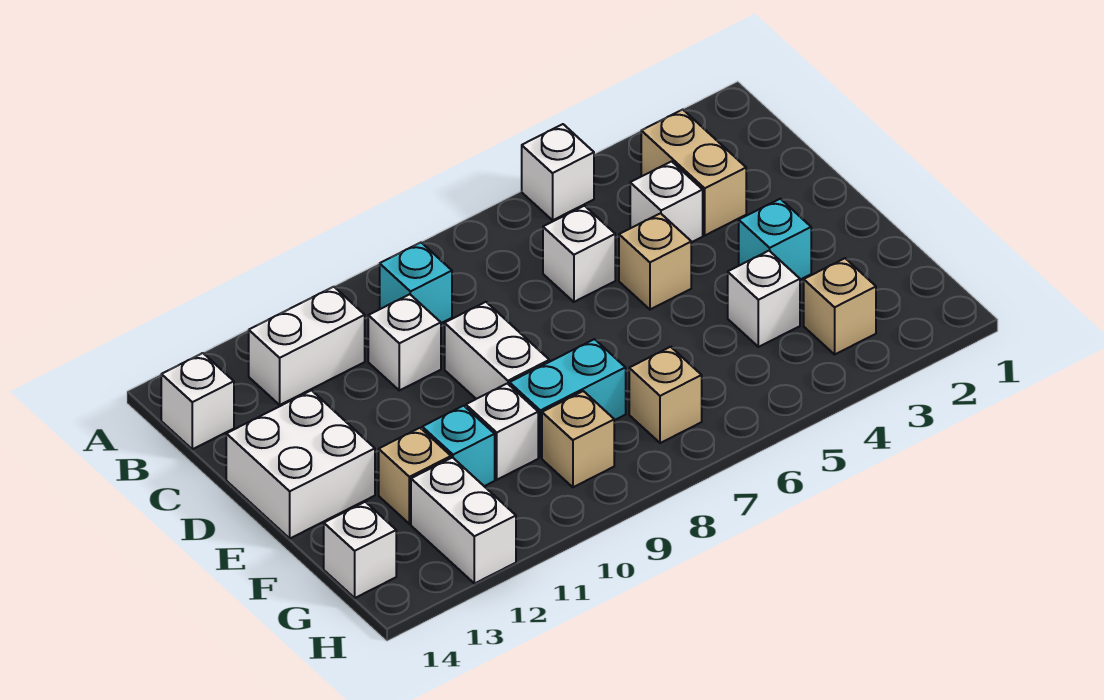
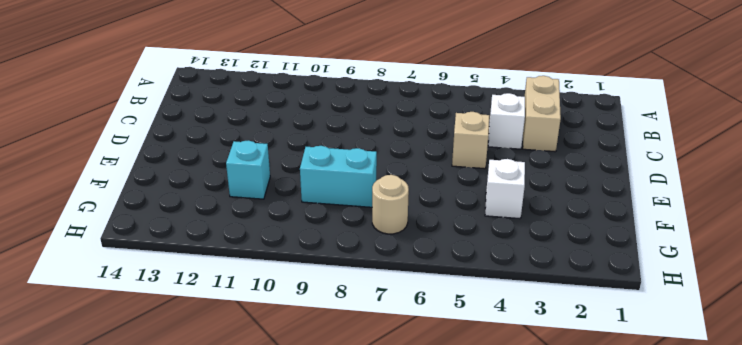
tan round brick G7 level 1 -> tan brick G7 level 1
none -> white brick A5 level 1
none -> cyan brick B9 level 1
none -> white brick B11:B12 level 1

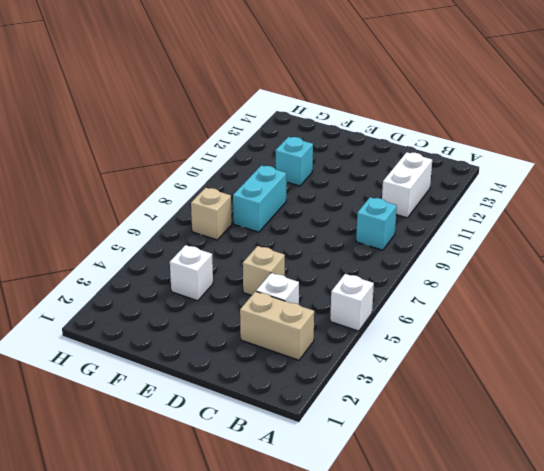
none -> white brick B14 level 1
none -> white brick C6 level 1
none -> white brick C10 level 1

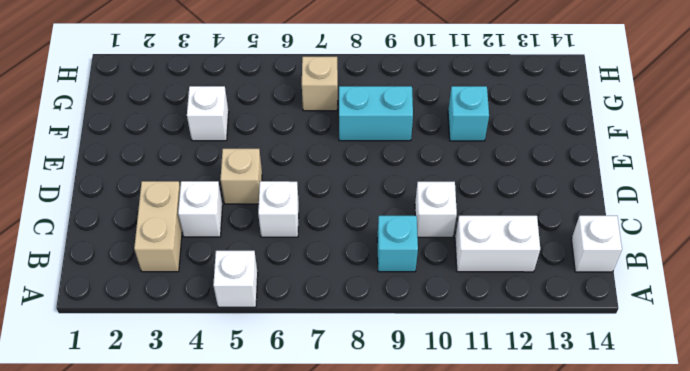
none -> white brick D9:E9 level 1
none -> white brick D13:E14 level 1
none -> cyan brick E3 level 1

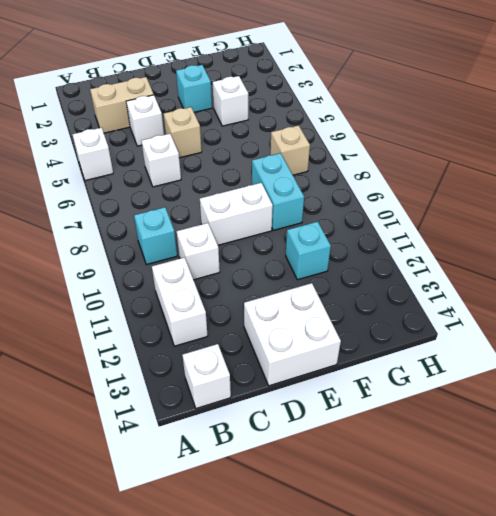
none -> white brick F10 level 1
none -> tan brick F12 level 1
none -> tan brick G3 level 1

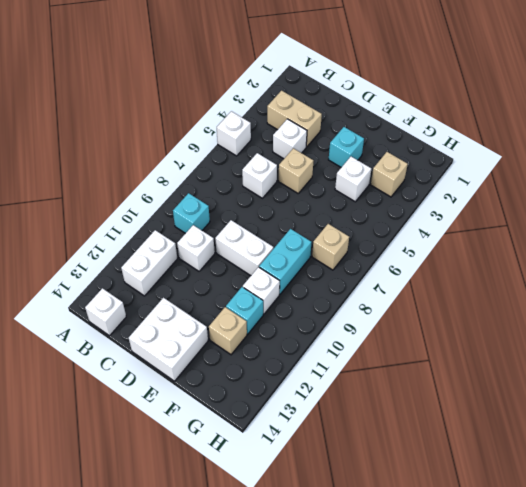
none -> tan brick G9 level 1
none -> white brick G12:H12 level 1
none -> white brick G14 level 1

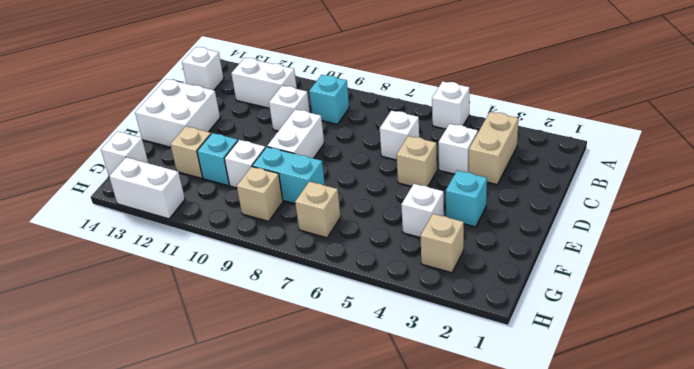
white brick H12:H13 level 1 -> white brick G12:H12 level 1

